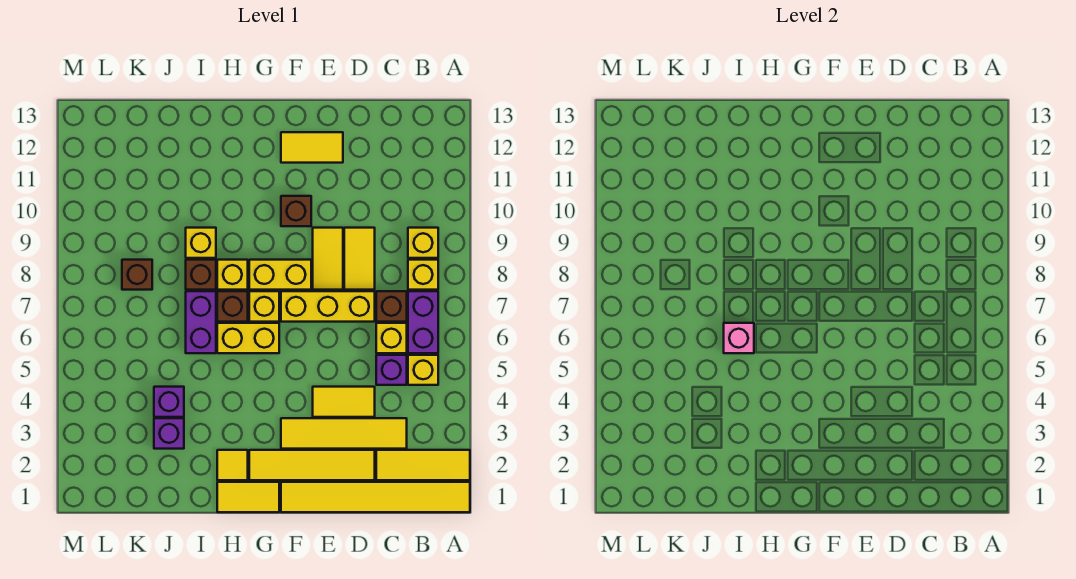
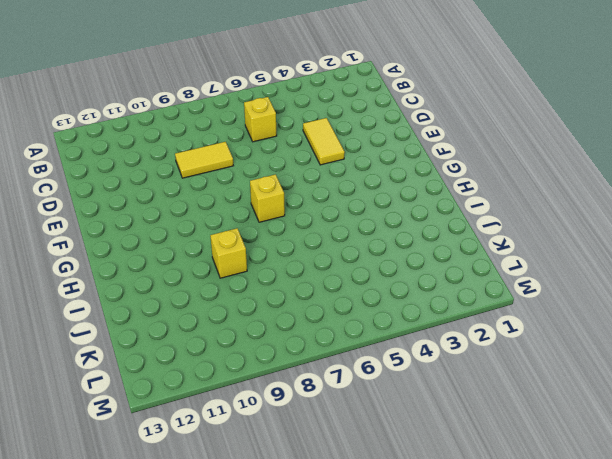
none -> yellow tile A1:F1 level 1
none -> yellow tile A2:C2 level 1
none -> yellow brick B5 level 1
none -> purple brick B6:B7 level 1

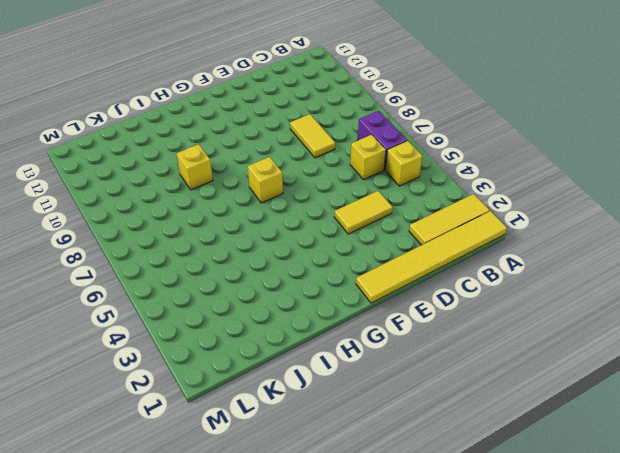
none -> yellow brick B8 level 1
none -> yellow brick B9 level 1
none -> yellow tile C3:F3 level 1
none -> purple brick C5 level 1

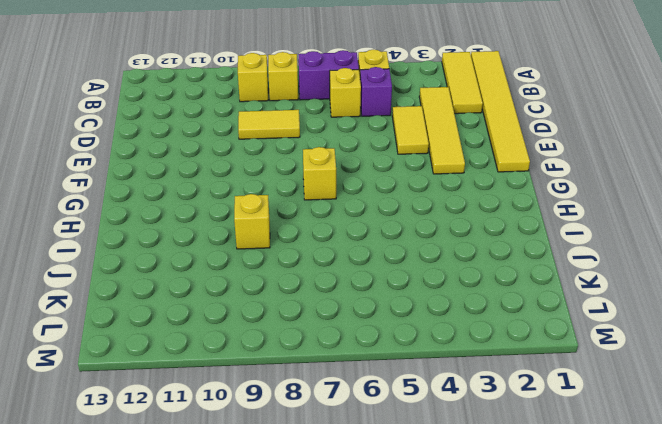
none -> brown brick C7 level 1
none -> yellow tile D2:G2 level 1
none -> yellow brick D7:F7 level 1
none -> yellow tile E8:E9 level 1

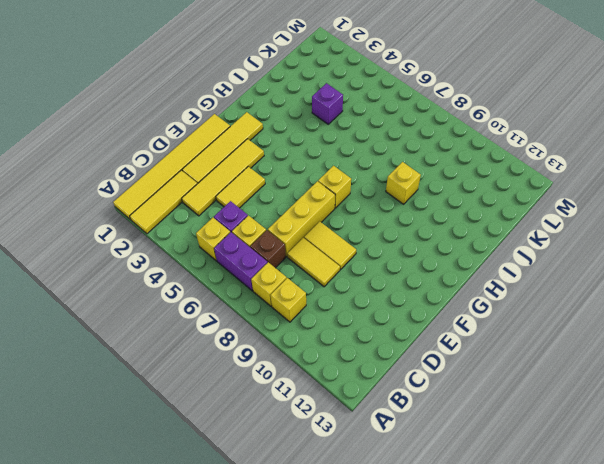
none -> yellow tile E12:F12 level 1
none -> yellow brick F8:G8 level 1
none -> brown brick F10 level 1
none -> yellow tile G1:H1 level 1

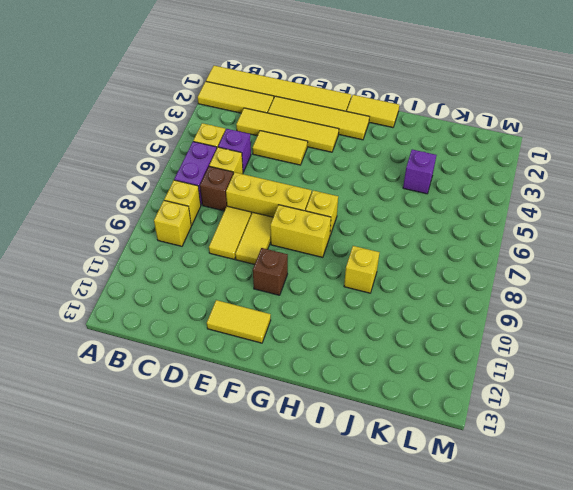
none -> yellow brick G6:H6 level 1
none -> yellow tile H2 level 1
none -> brown brick H7 level 1
none -> yellow brick H8 level 1

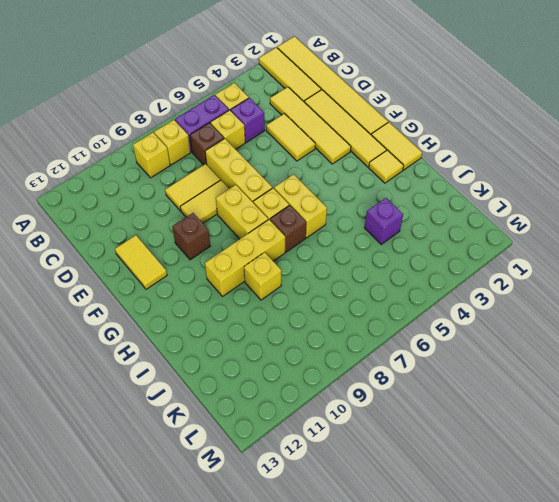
yellow brick H8:H10 level 1 -> yellow brick H8 level 1
none -> purple brick I6:I7 level 1
none -> brown brick I8 level 1
none -> purple brick J3 level 1
none -> brown brick K8 level 1

